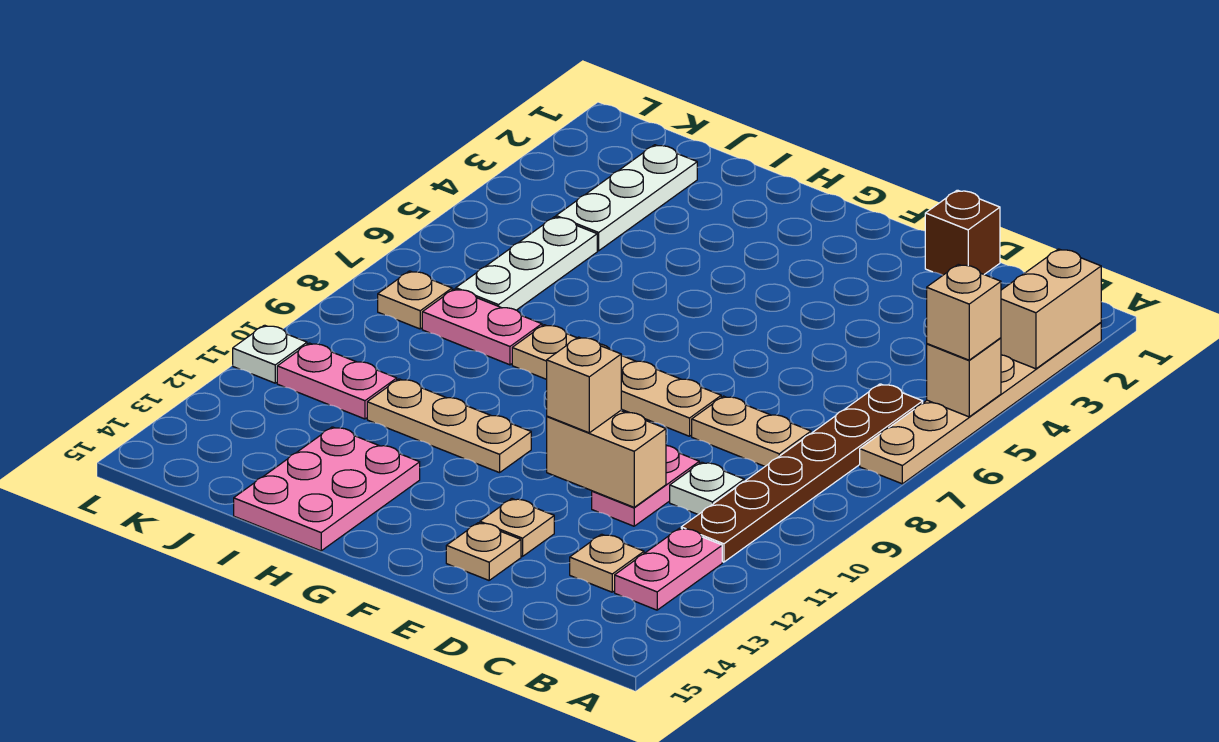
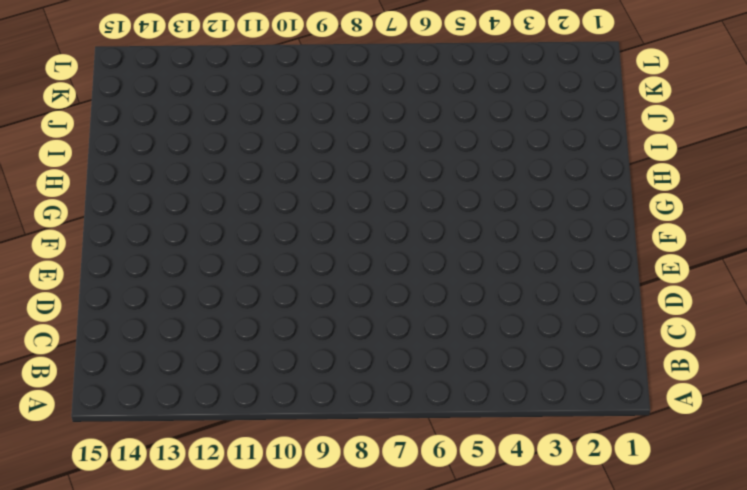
none -> tan plate A2:A7 level 1
none -> brown plate B6:B11 level 1
none -> pink plate B12:B13 level 1

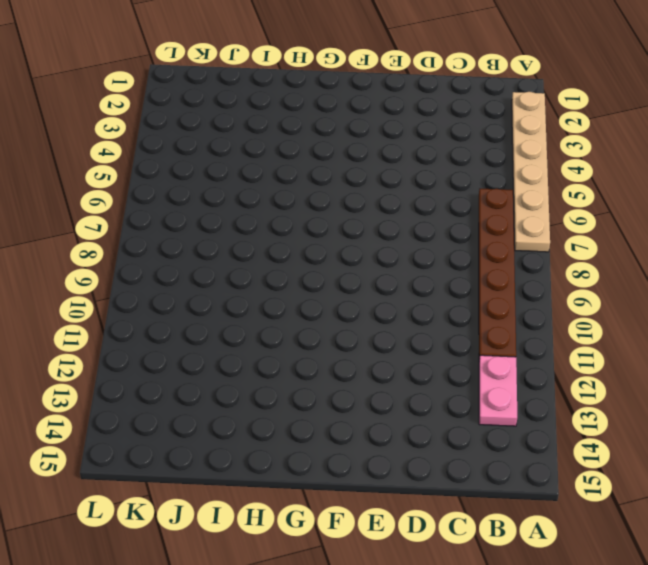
none -> tan plate C8:D8 level 1
none -> white plate C10 level 1
none -> tan plate C13 level 1

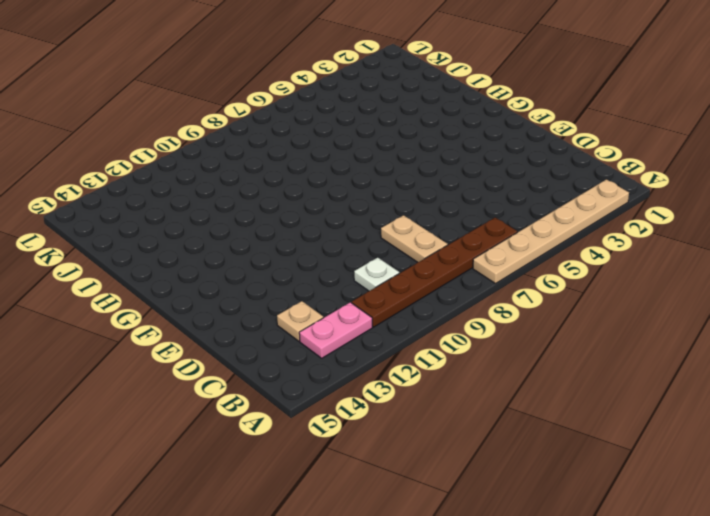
none -> brown brick D1 level 1
none -> pink plate D10:D11 level 1
none -> tan plate E8:H8 level 1

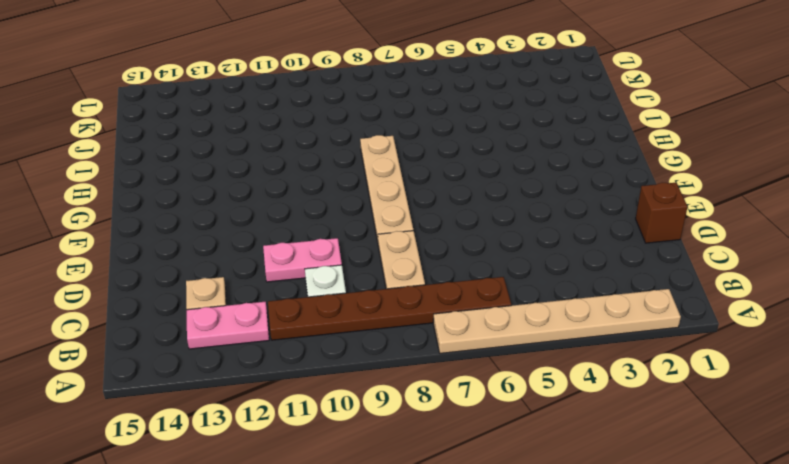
none -> tan plate E13 level 1
none -> tan plate E14 level 1
none -> tan plate G11:I11 level 1

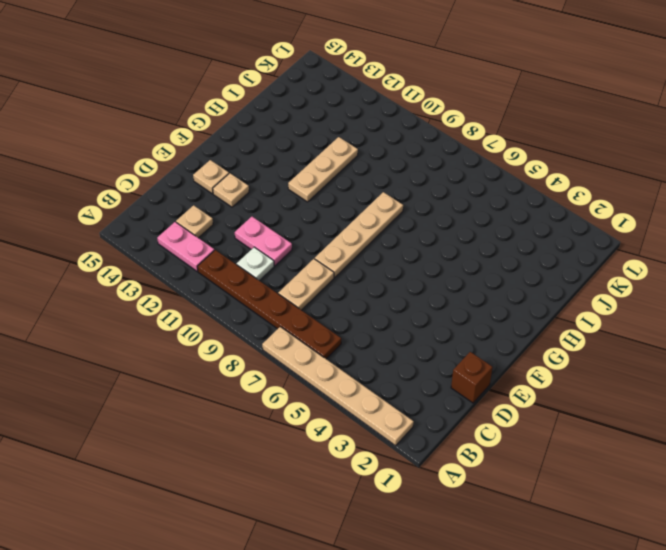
none -> pink plate H13:I15 level 1
none -> pink plate I8:J8 level 1
none -> white plate J2:J4 level 1

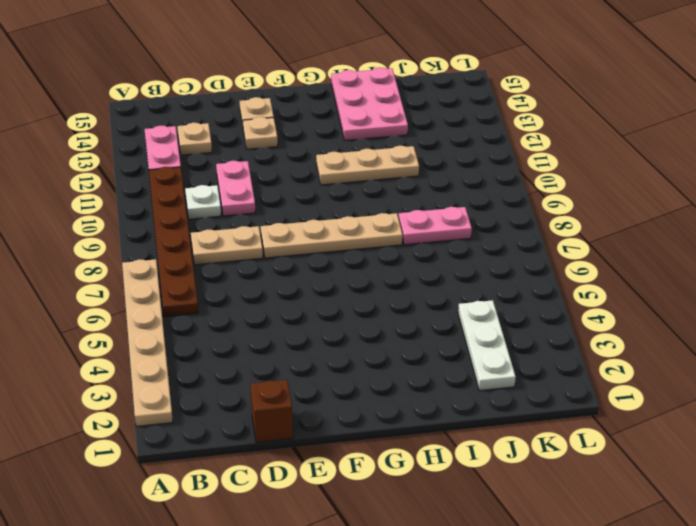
none -> white plate J5:J7 level 1
none -> pink plate J11:K11 level 1
none -> tan plate K8 level 1

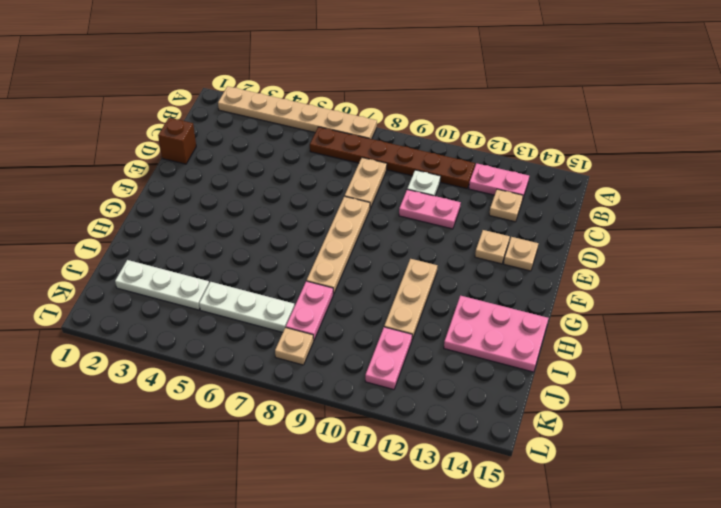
none -> white plate L11 level 1
none -> tan brick A2:A3 level 2
none -> tan brick A5 level 2

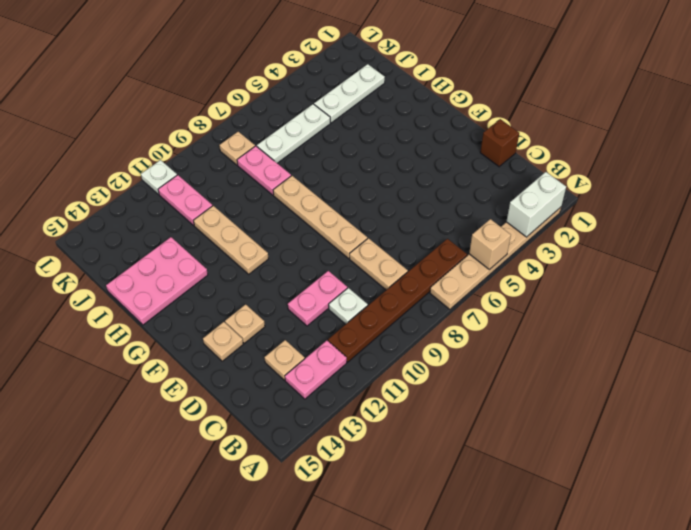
white brick A2:A3 level 2 -> tan brick A2:A3 level 2
none -> tan brick D11:E11 level 2
none -> tan brick A5 level 3
none -> tan brick E11 level 3

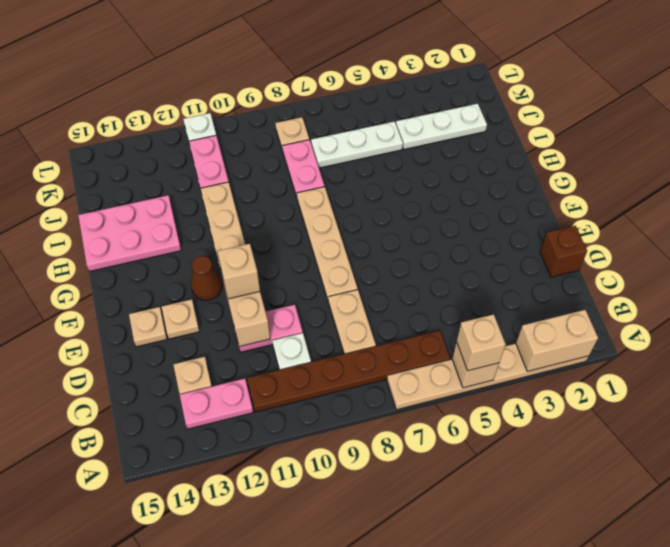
brown cone F12 level 1 -> none

